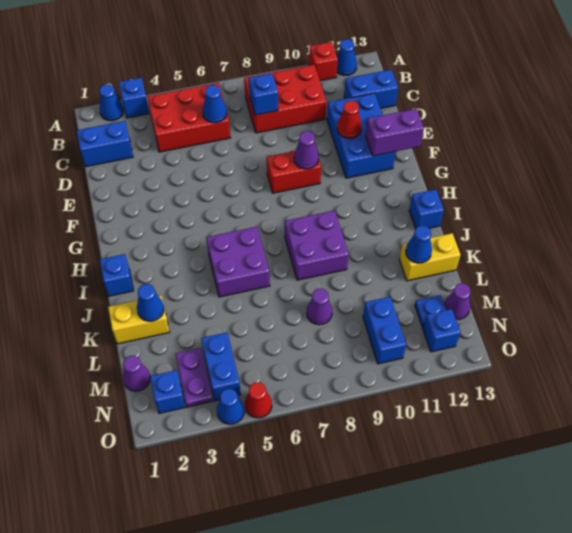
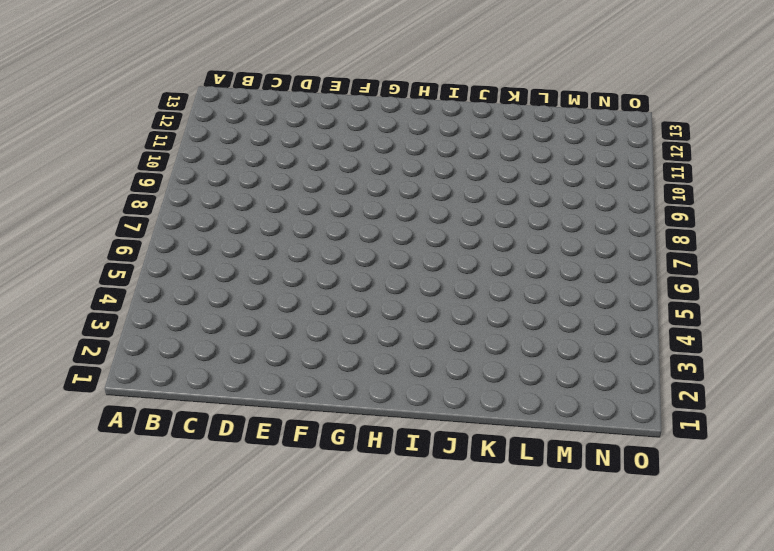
none -> blue cone A2 level 1
none -> blue brick A3 level 1
none -> red brick A11 level 1
none -> blue cone A12 level 1

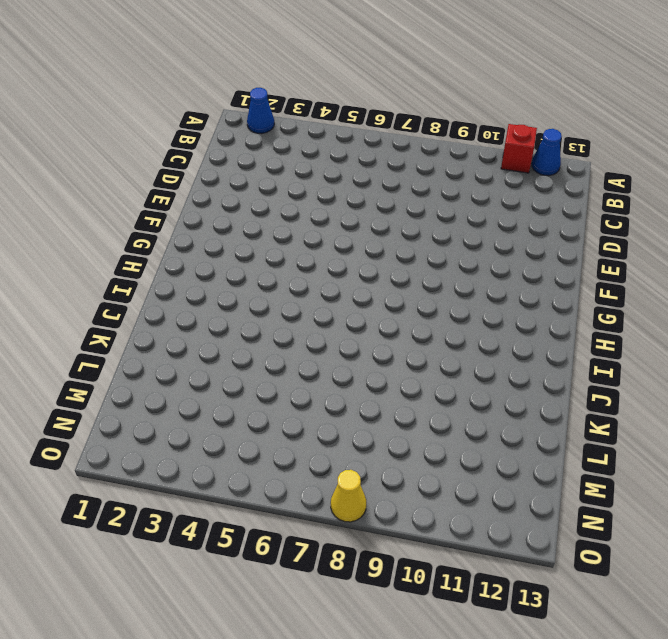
yellow cone O8 level 1 -> none
none -> blue brick A3 level 1
none -> red brick B4:C6 level 1
none -> red brick B8:C10 level 1
none -> blue brick C1:C2 level 1

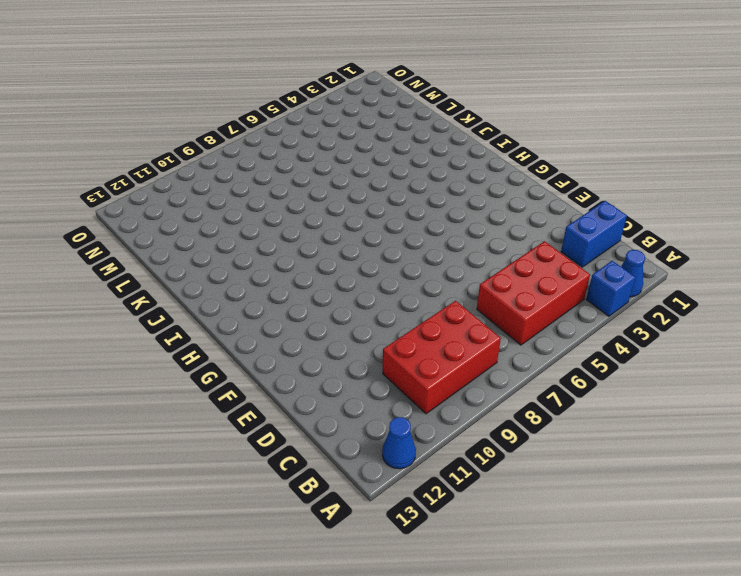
none -> red brick A11 level 1
none -> blue brick C12:C13 level 1
none -> blue brick D11:F12 level 1
none -> red brick F8:F9 level 1

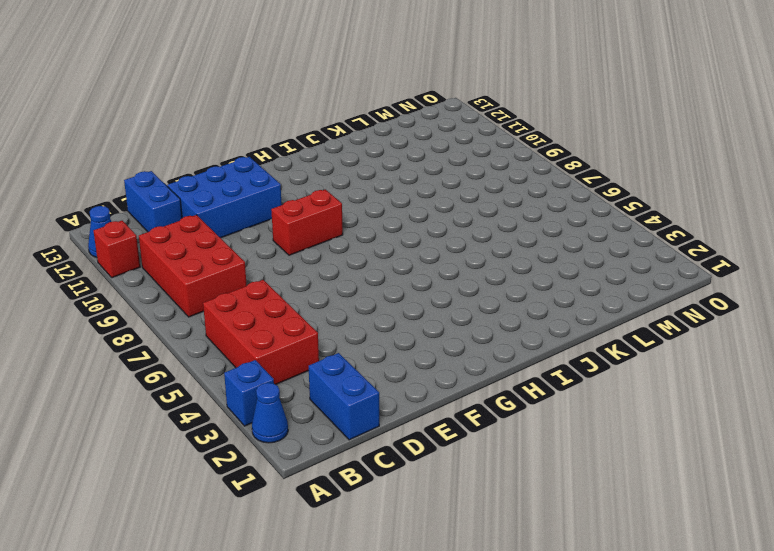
red brick F9:G9 level 1 -> red brick F8:F9 level 1
none -> blue brick I1 level 1
none -> purple brick I5:J6 level 1
none -> purple brick I8:J9 level 1
none -> blue brick I13 level 1

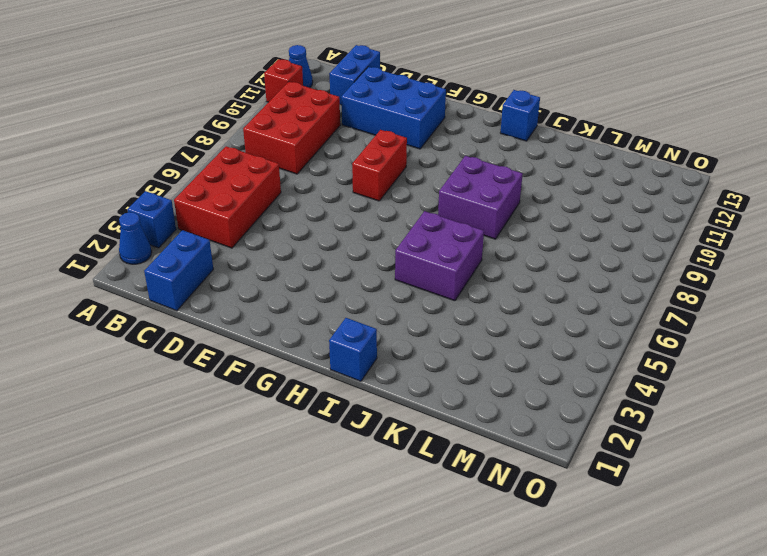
none -> yellow brick K1:K2 level 1
none -> yellow brick K12:K13 level 1
none -> purple cone L8 level 1
none -> purple cone M1 level 1

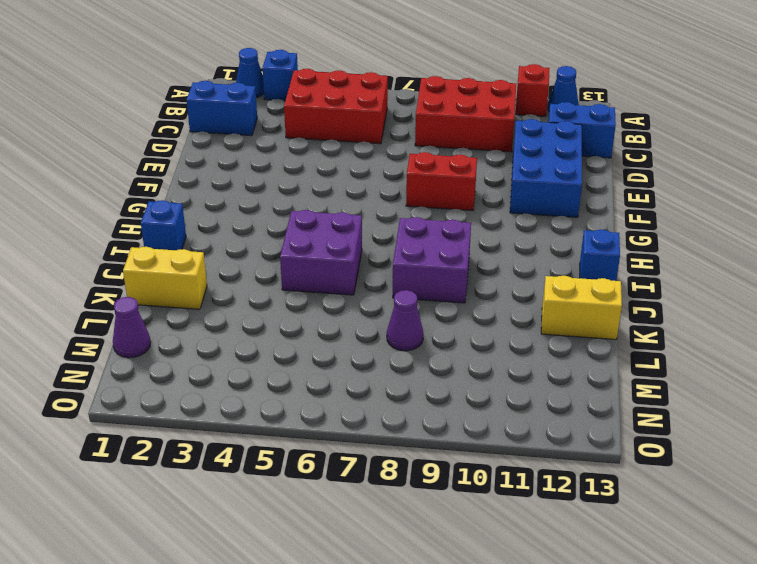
none -> purple plate M3:N3 level 1
none -> blue brick M4:N4 level 1
none -> blue brick M10:N10 level 1
none -> blue plate M12 level 1

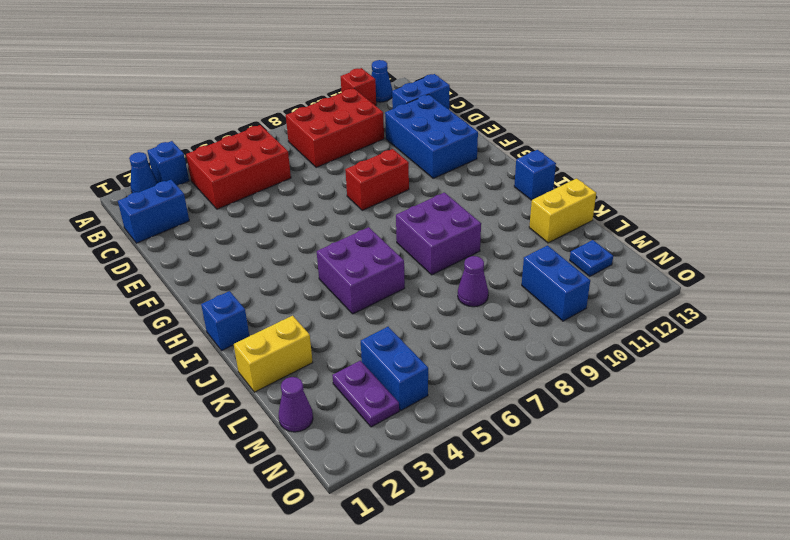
none -> purple cone M13 level 1
none -> blue brick N2 level 1
none -> blue brick N12 level 1
none -> blue cone O4 level 1

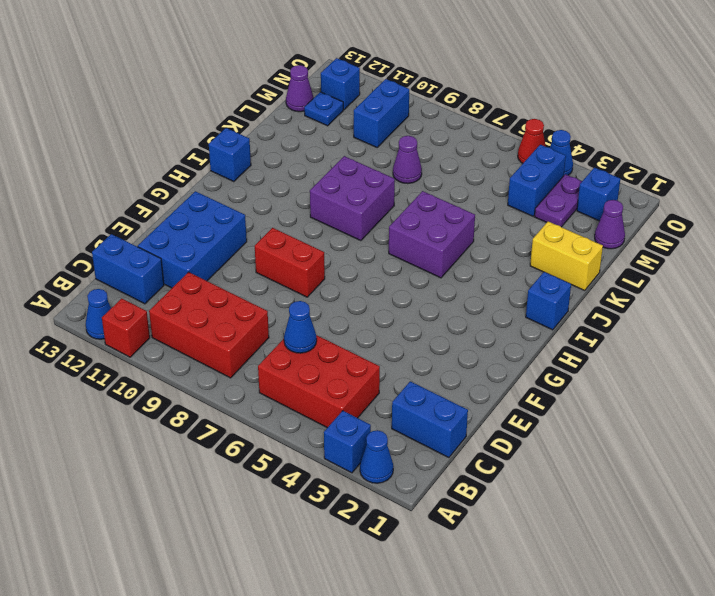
none -> yellow brick K12:K13 level 1
none -> blue brick C8 level 2
none -> red cone E11 level 2
none -> purple cone F9 level 2

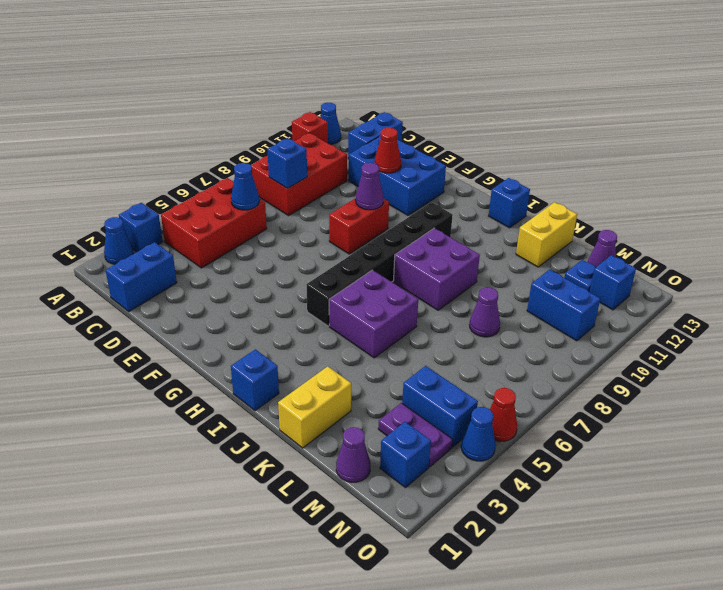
black brick H5:H10 level 1 -> none
none -> purple brick F12:F13 level 2
none -> blue cone K2 level 2
none -> blue cone K12 level 2

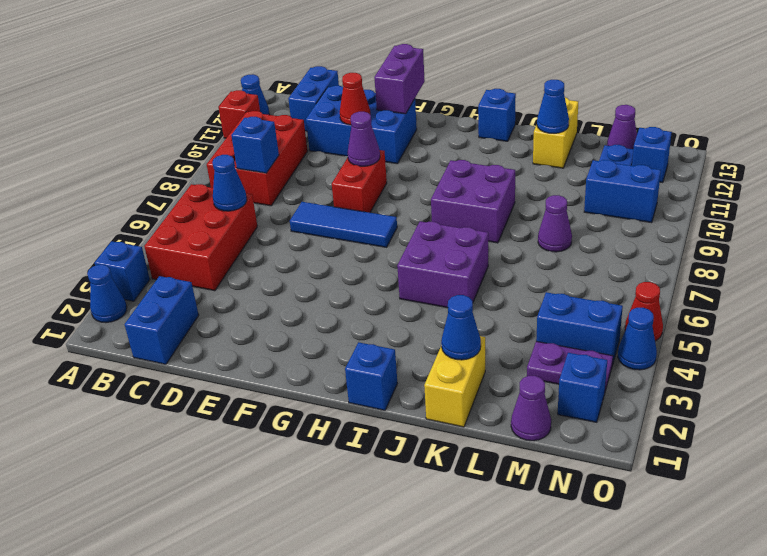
blue tile E7:G7 level 1 -> none

